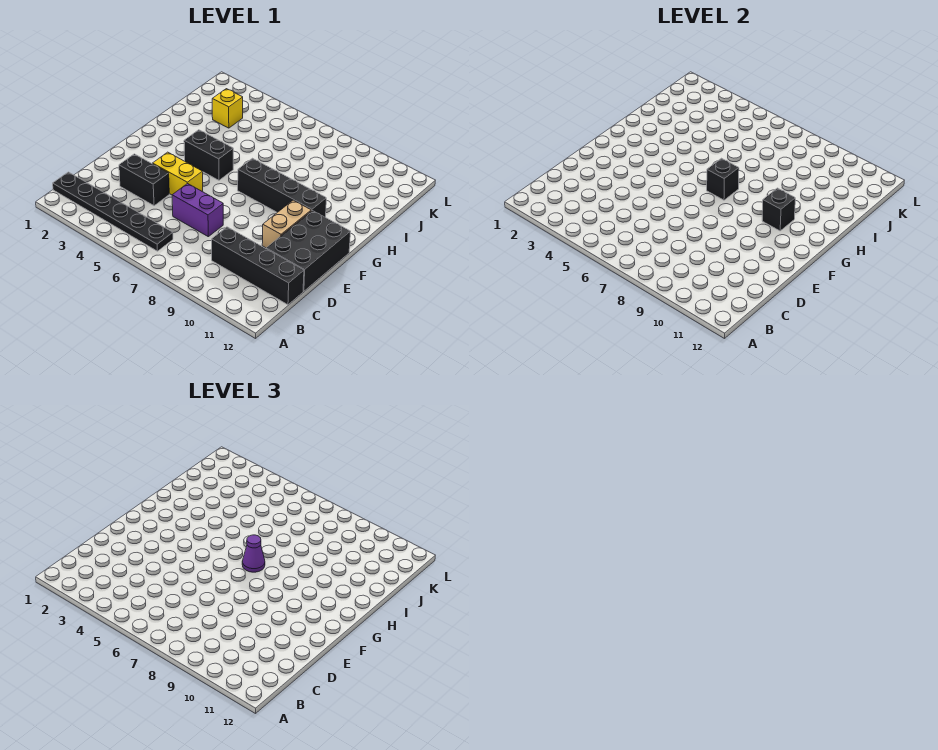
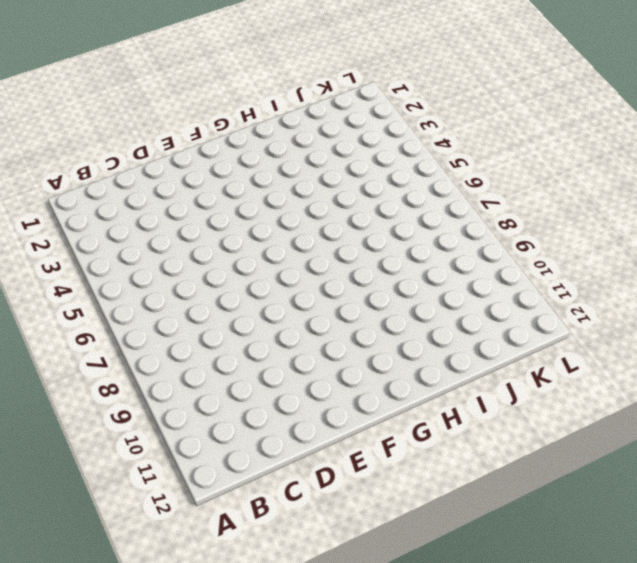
none -> black plate B1:B6 level 1
none -> black brick C9:C12 level 1
none -> black brick D3:D4 level 1

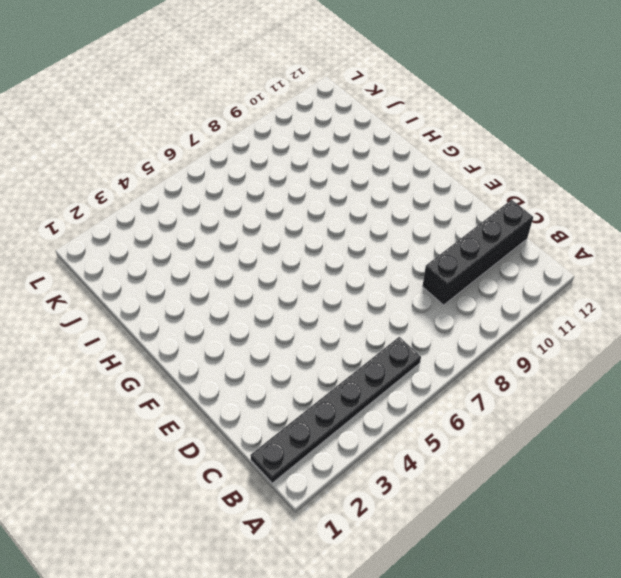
none -> black brick D3:D4 level 1
none -> purple brick D6:D7 level 1
none -> black brick D11:F12 level 1

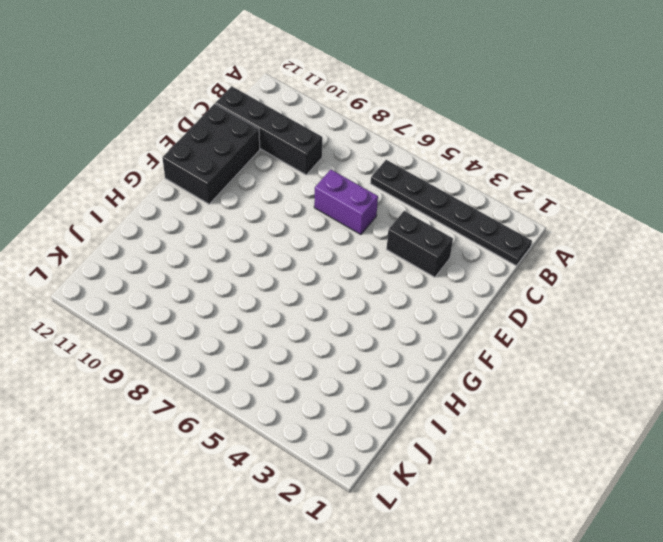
none -> yellow brick E4:E5 level 1
none -> tan brick E10:F10 level 1
none -> black brick G4:G5 level 1

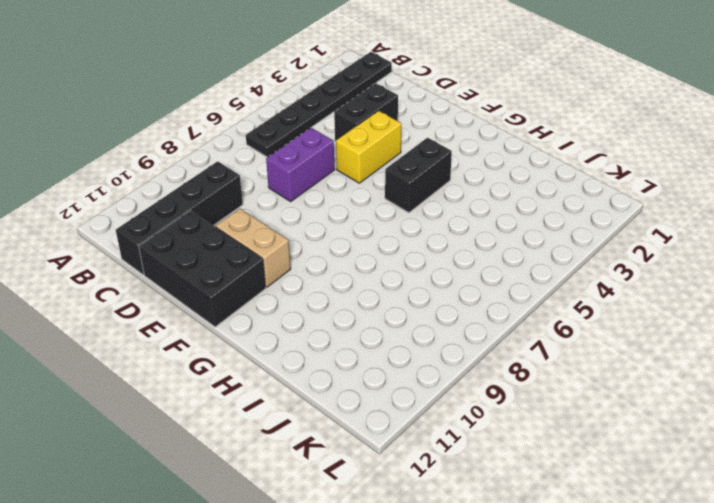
none -> black brick G7:G10 level 1
none -> yellow brick J3 level 1
none -> black brick G7 level 2

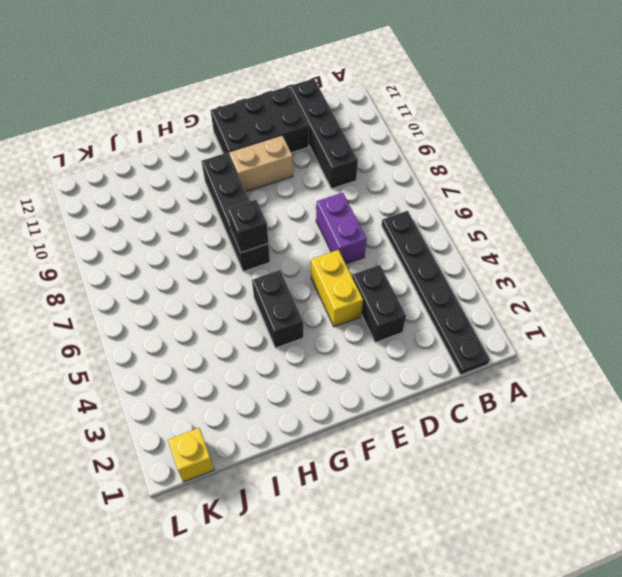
yellow brick K1 level 1 -> yellow brick J3 level 1
none -> black brick G10 level 2
none -> purple cone G7 level 3

